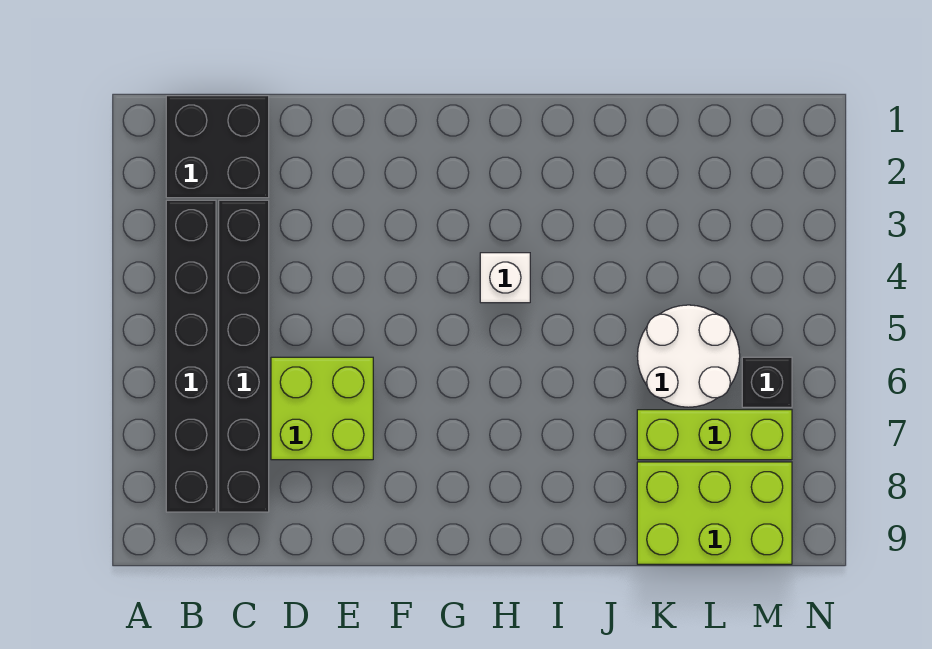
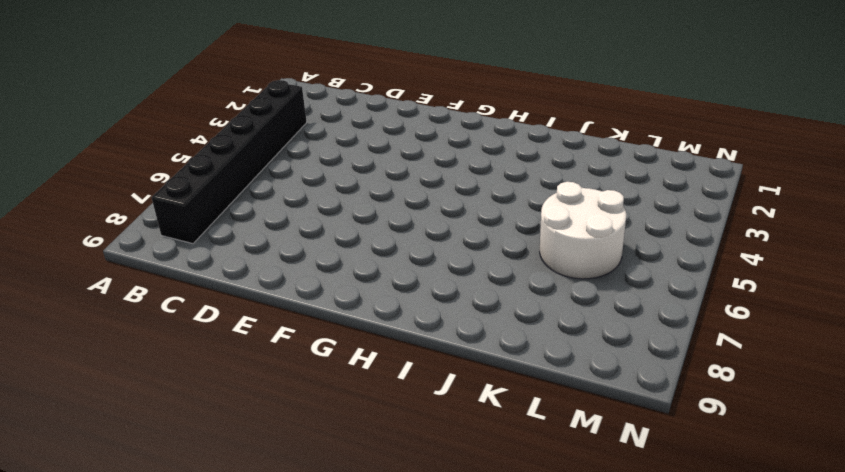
none -> black brick B1:C2 level 1
none -> black brick C3:C8 level 1

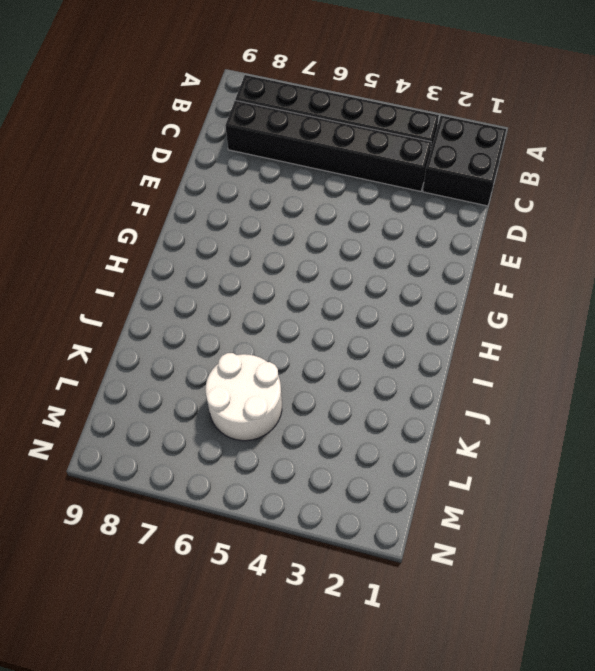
none -> lime brick D6:E7 level 1
none -> white brick H4 level 1

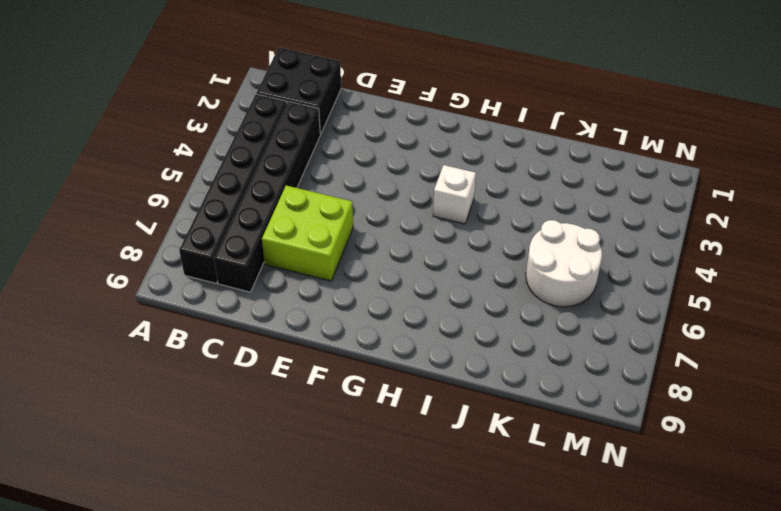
none -> lime brick K7:M7 level 1
none -> lime brick K8:M9 level 1

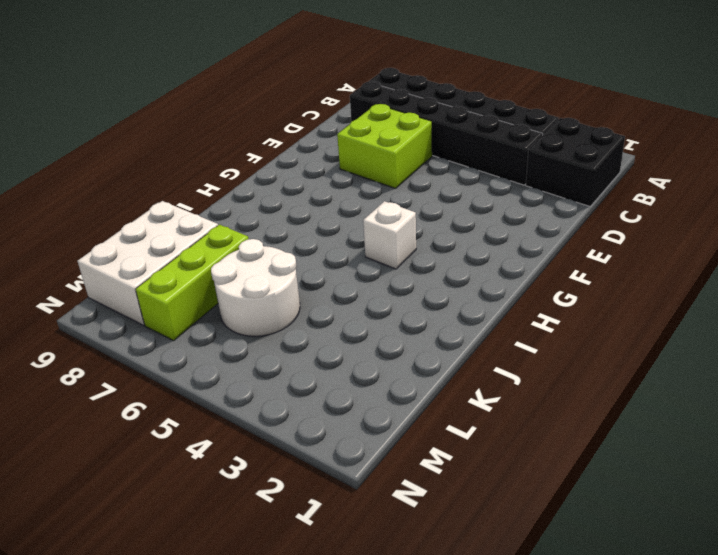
white brick K8:M9 level 1 -> lime brick K8:M9 level 1
none -> black brick M6 level 1

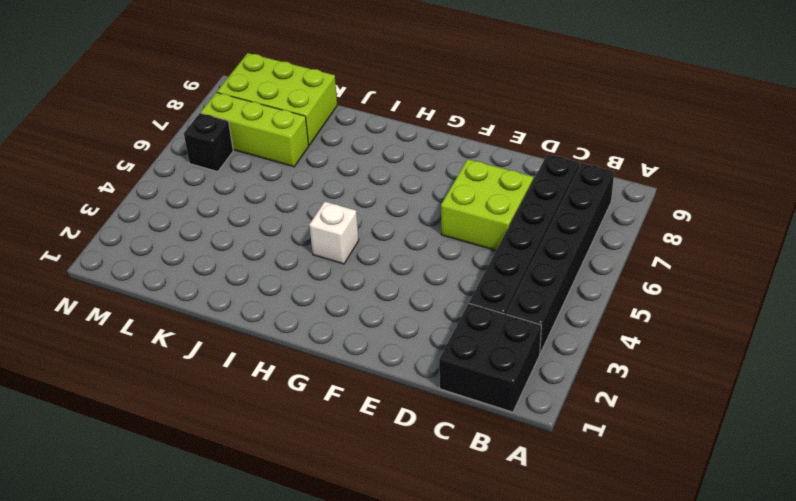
none -> white round brick K5:L6 level 1

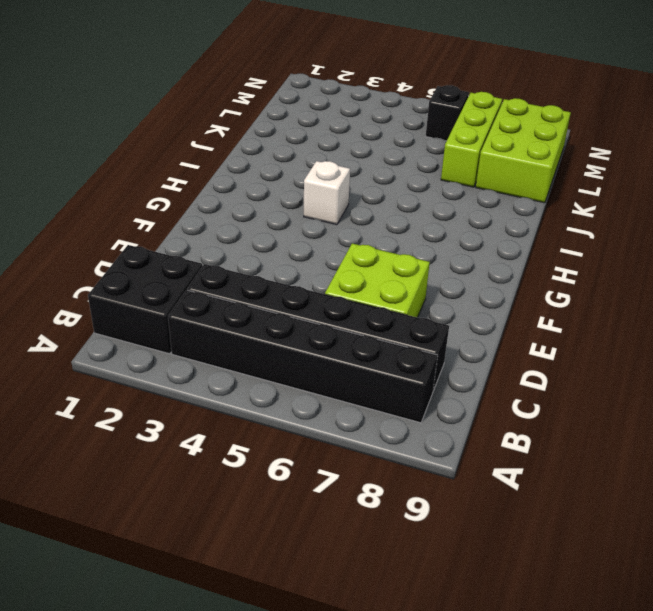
none -> white round brick K5:L6 level 1

